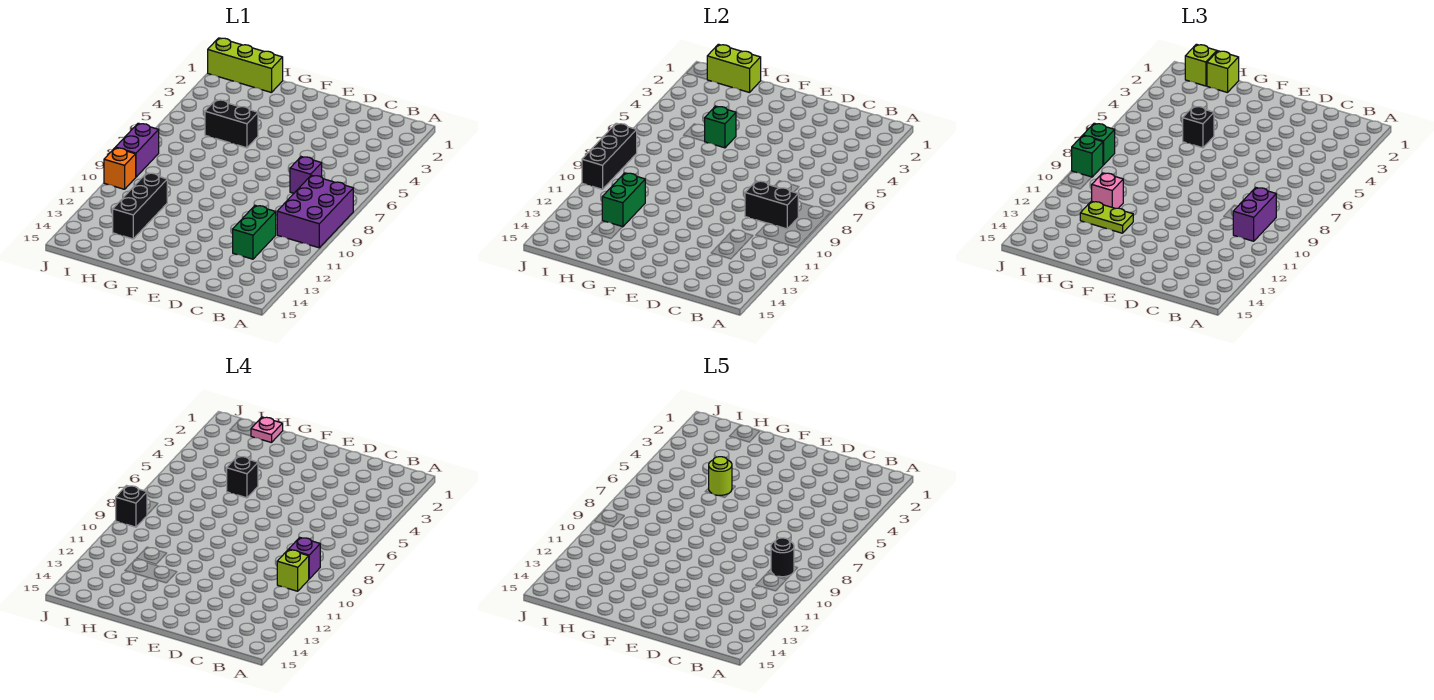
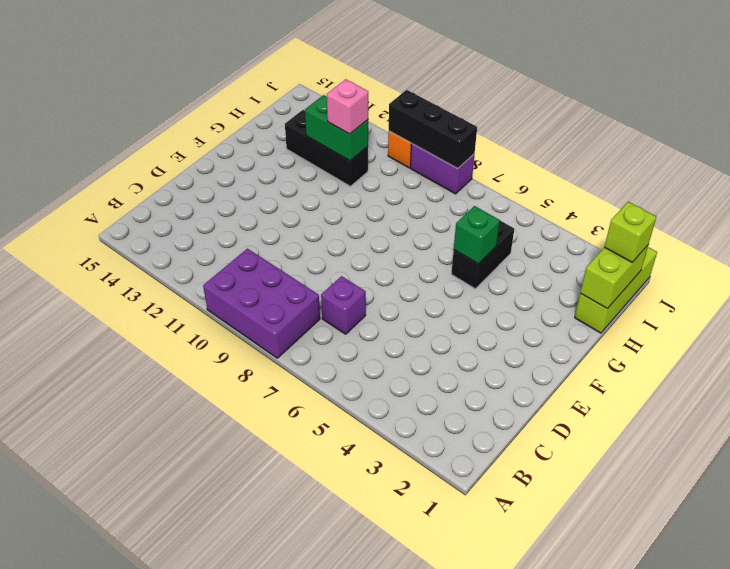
none -> green brick C11:C12 level 1
none -> black brick B9:C9 level 2
none -> purple brick B9:B10 level 3

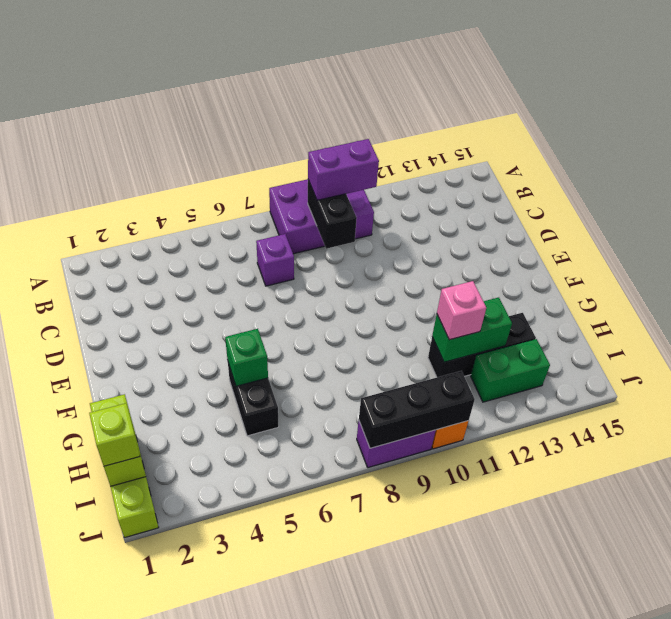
green brick I12:I13 level 1 -> green brick C11:C12 level 1
none -> black brick G5 level 3
none -> lime plate G12:H12 level 3
none -> lime brick H1 level 3

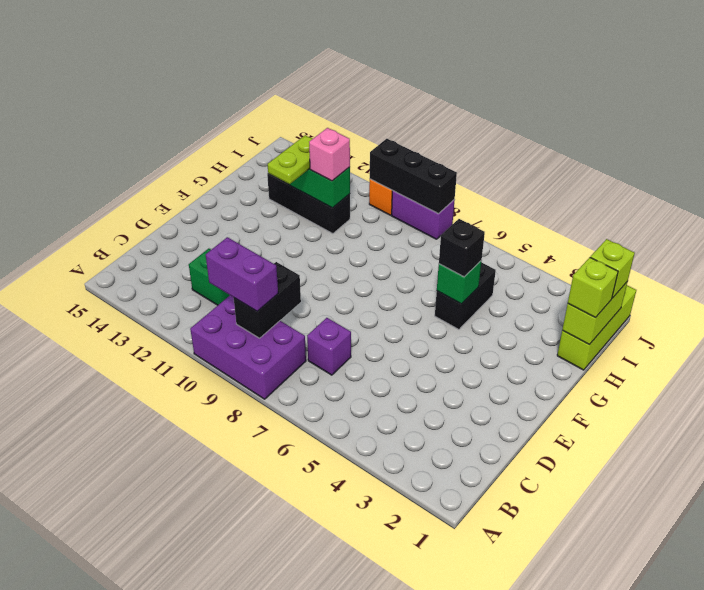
none -> green brick J8 level 3
none -> green brick J9 level 3
none -> purple brick B9 level 4

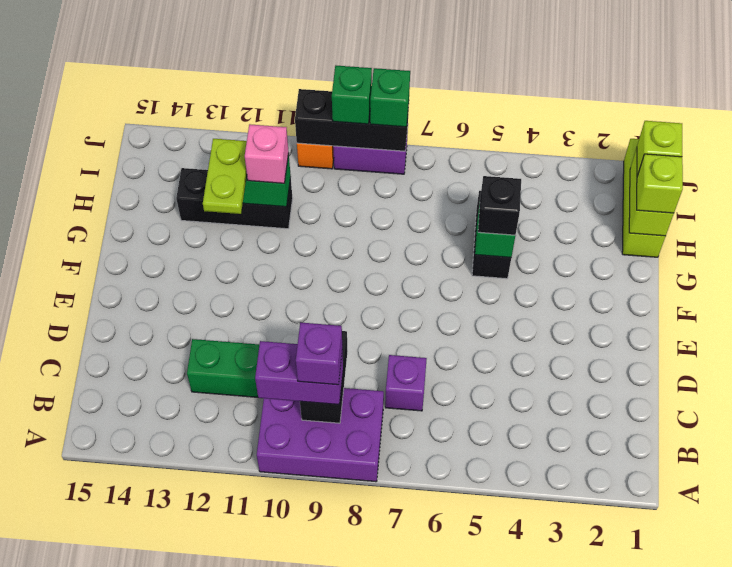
none -> lime brick B10 level 4
none -> black brick G5 level 4
none -> pink plate H1 level 4

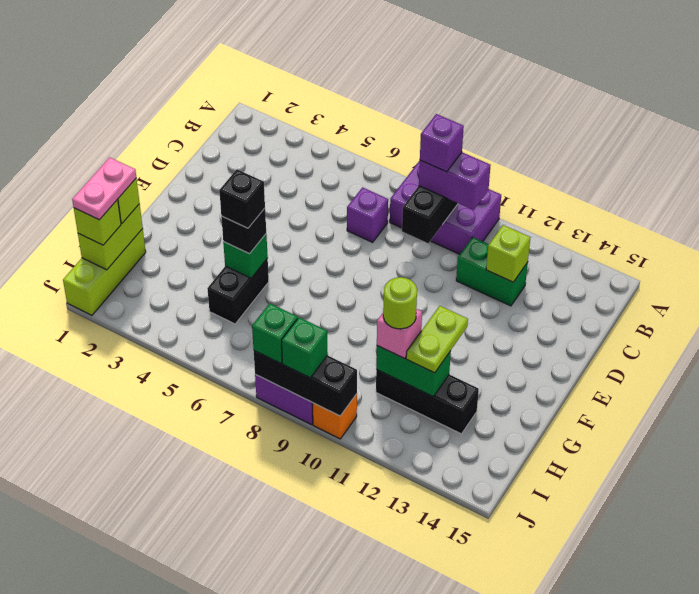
lime brick C12 level 2 -> lime brick B10 level 4
pink plate H1:I1 level 4 -> pink plate H1 level 4
lime round brick H11 level 4 -> lime round brick G5 level 5
none -> black brick J9 level 4
none -> black round brick B9 level 5

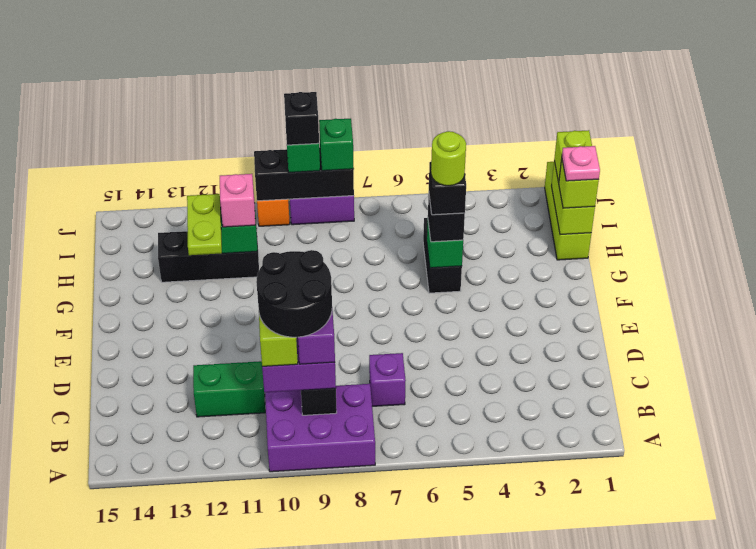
black round brick B9:C10 level 5 -> black round brick B9 level 5

